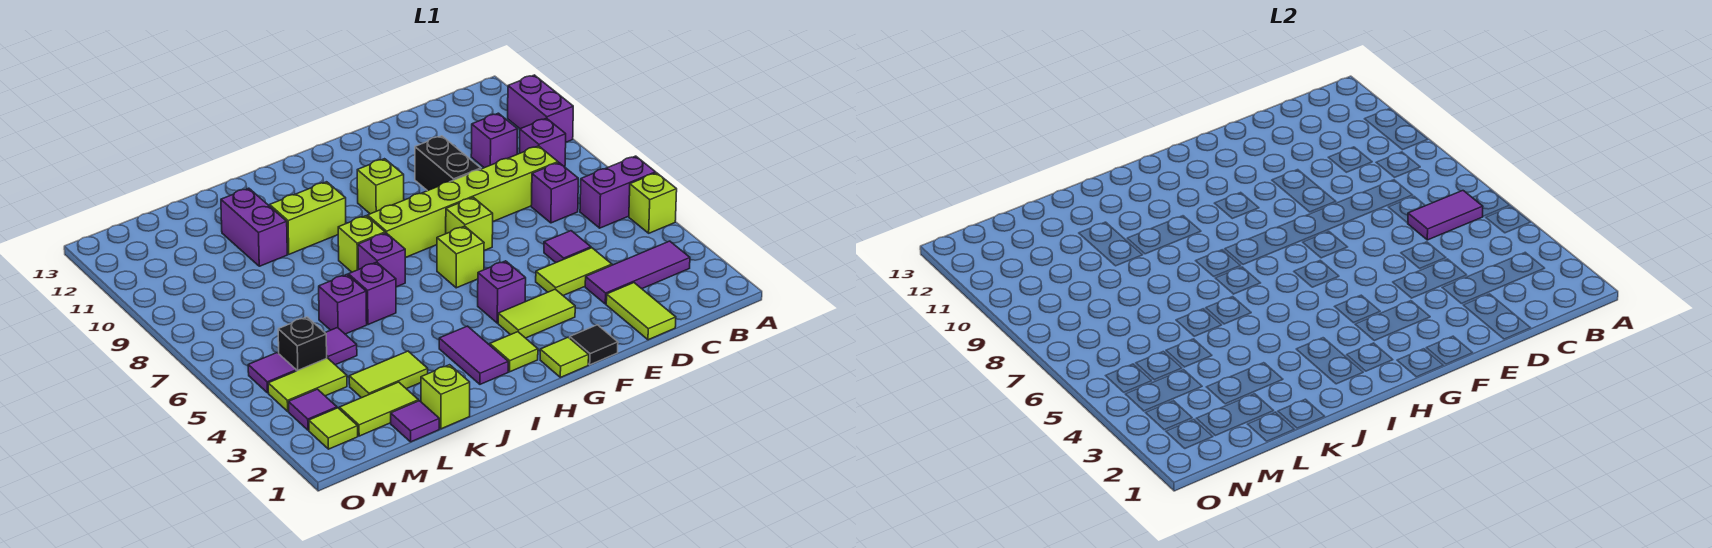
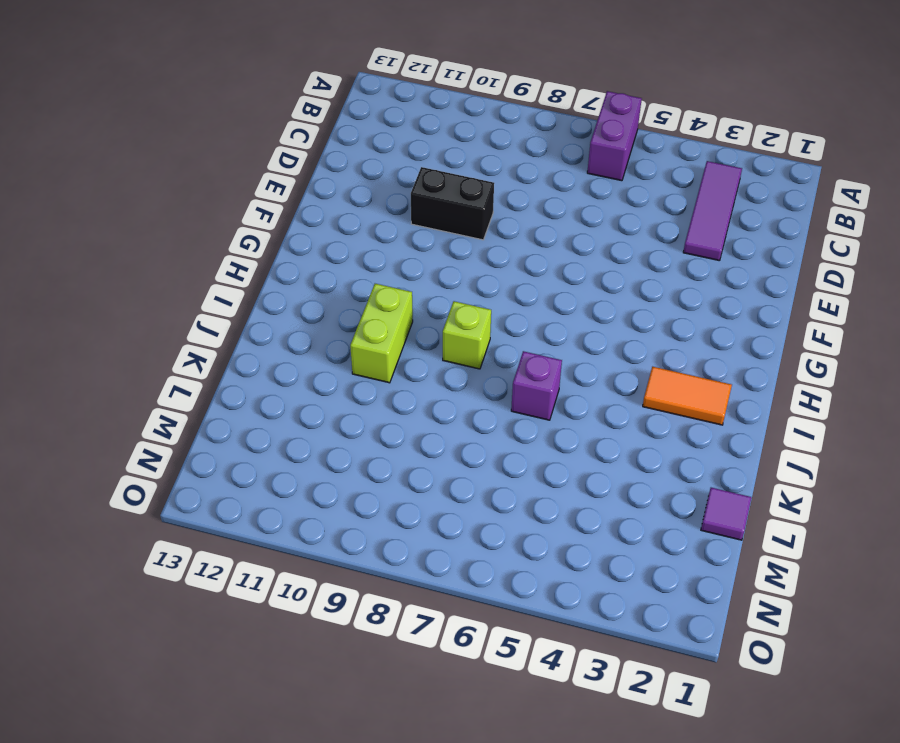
orange tile I2:I3 level 1 -> purple tile I2:I3 level 1
none -> lime brick A5 level 1
none -> purple brick A10:A11 level 1
none -> purple brick B9 level 1
none -> purple brick C7 level 1

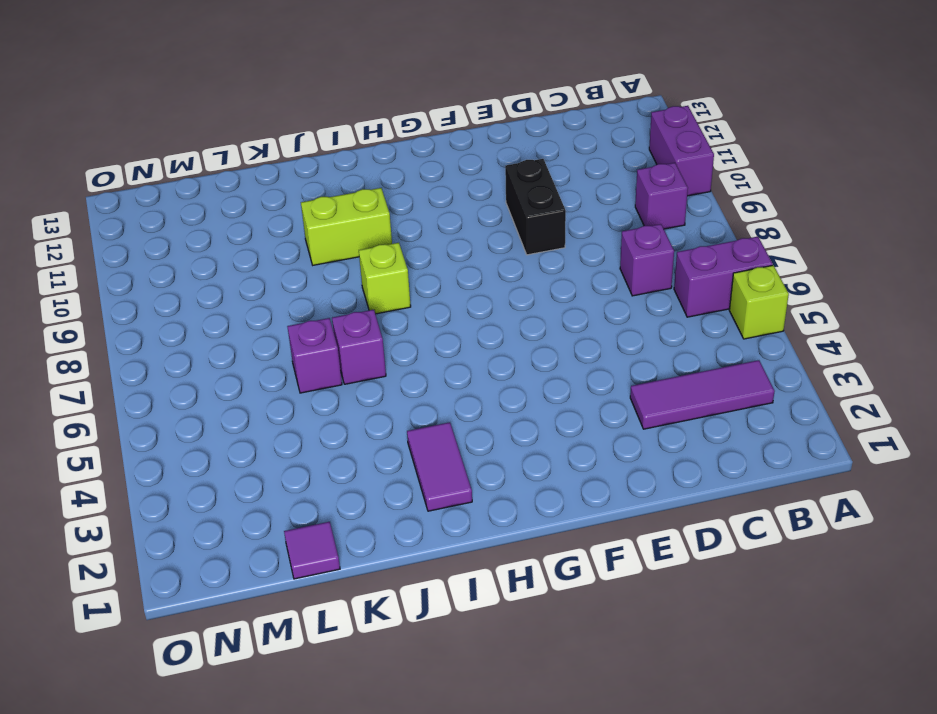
none -> lime brick C8:H8 level 1
none -> purple brick C10 level 1
none -> lime tile D1:D2 level 1
none -> lime tile D4:E4 level 1

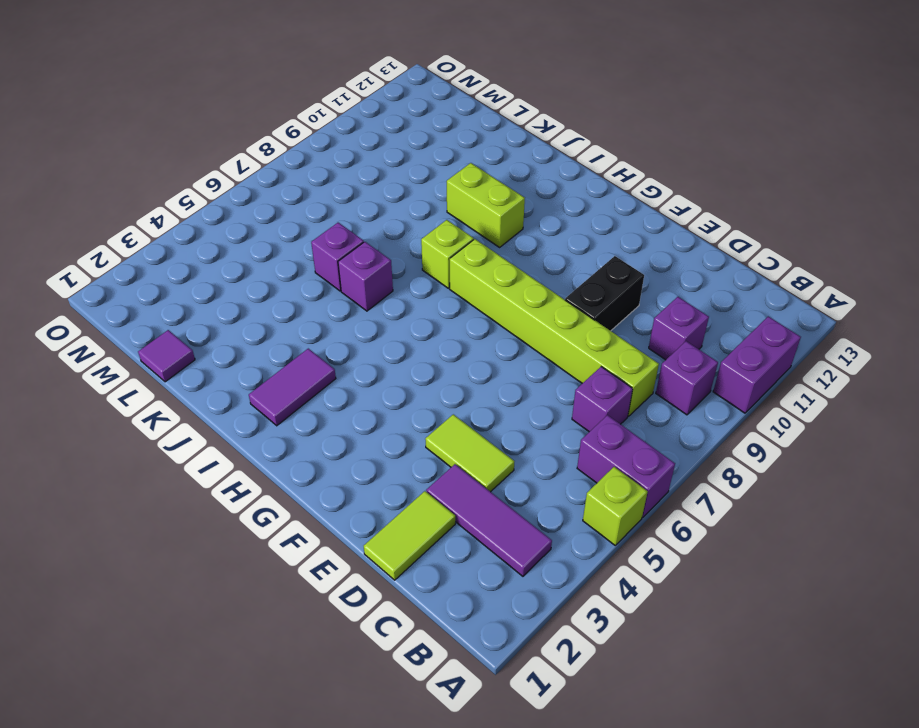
none -> purple tile D5 level 1
none -> black tile F1 level 1
none -> lime tile F3:G3 level 1
none -> lime brick F7 level 1

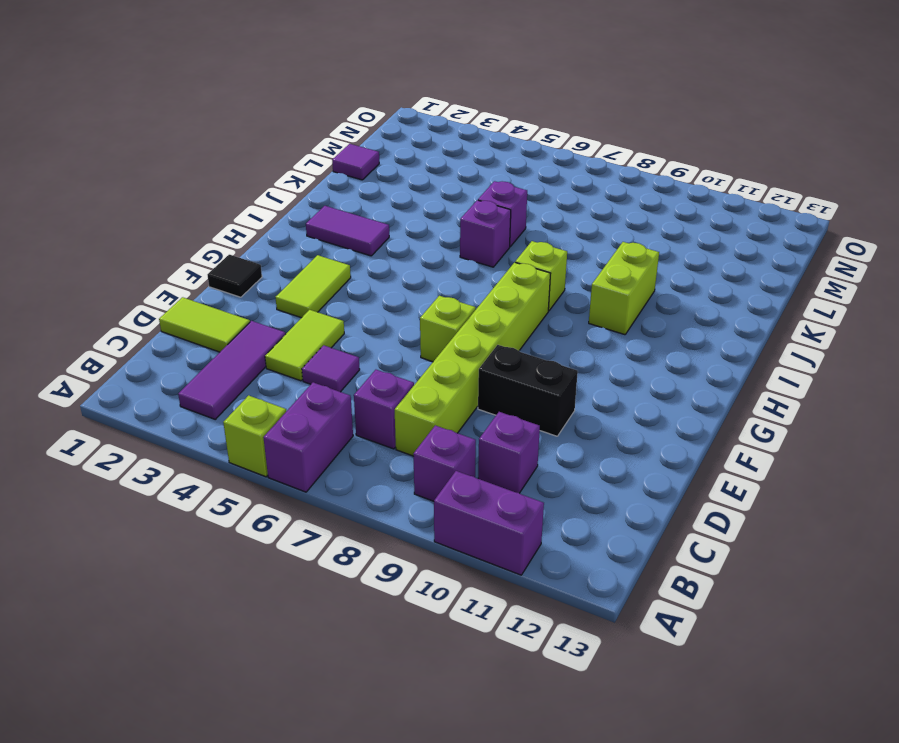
none -> lime tile G1 level 1
none -> purple brick G4 level 1
none -> lime brick G6 level 1
none -> lime brick G10 level 1

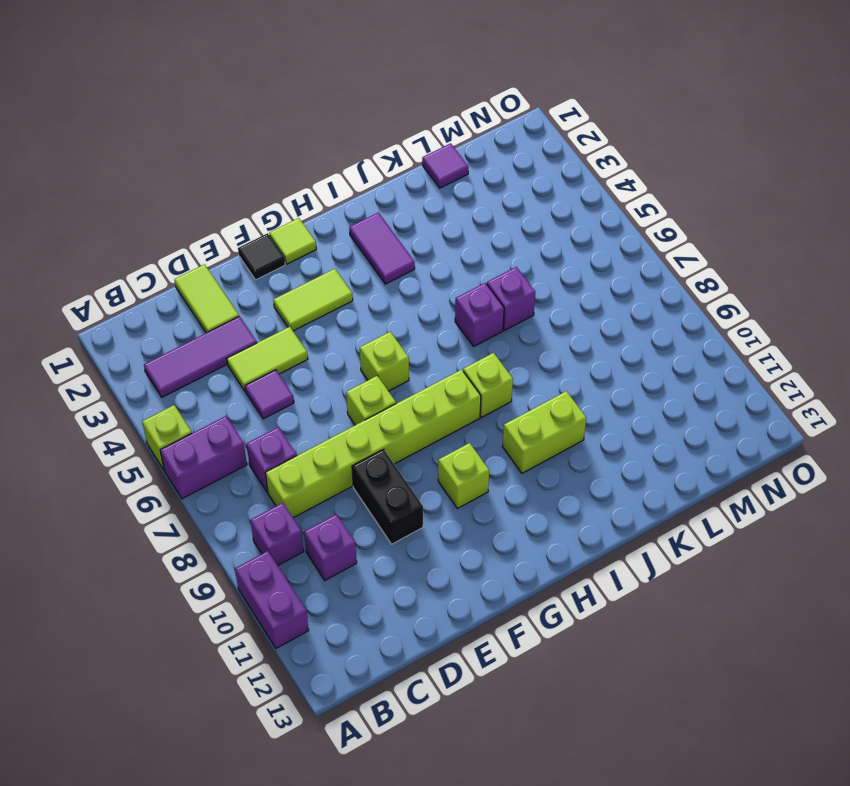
none -> purple brick G4 level 1
none -> lime tile H2 level 1
none -> purple brick I7 level 1
none -> lime brick K1 level 1

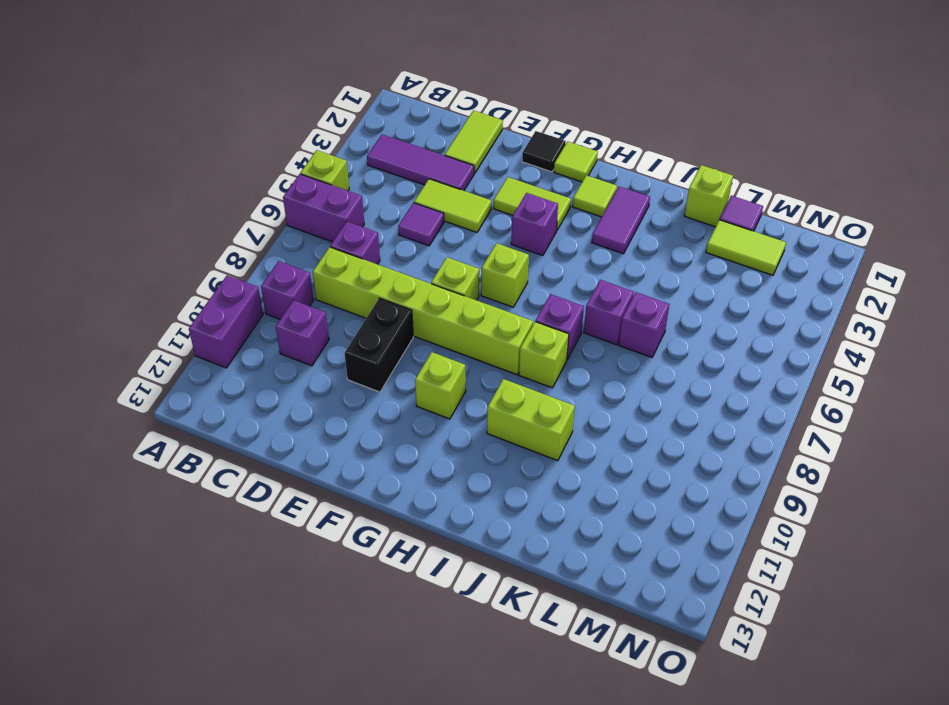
none -> lime tile K3:L3 level 1
none -> purple brick K10:K11 level 1
none -> purple tile L5 level 1
none -> lime tile M4:N4 level 1

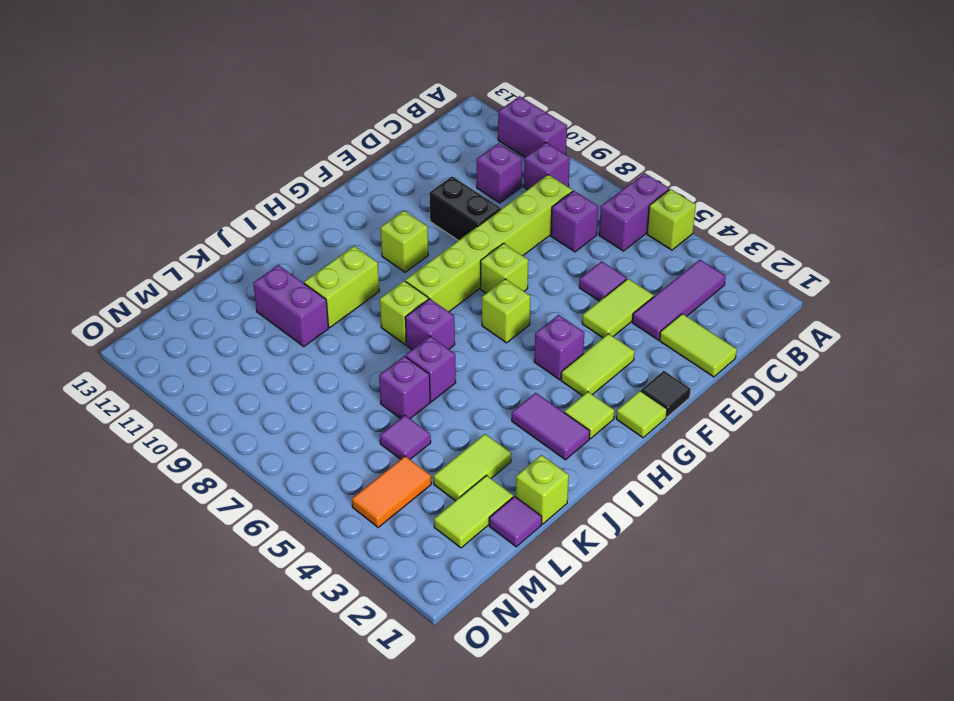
orange tile M4:N4 level 1 -> lime tile M4:N4 level 1
none -> black brick M5 level 1
none -> lime tile N2 level 1
none -> purple tile N3 level 1
none -> purple tile N5 level 1

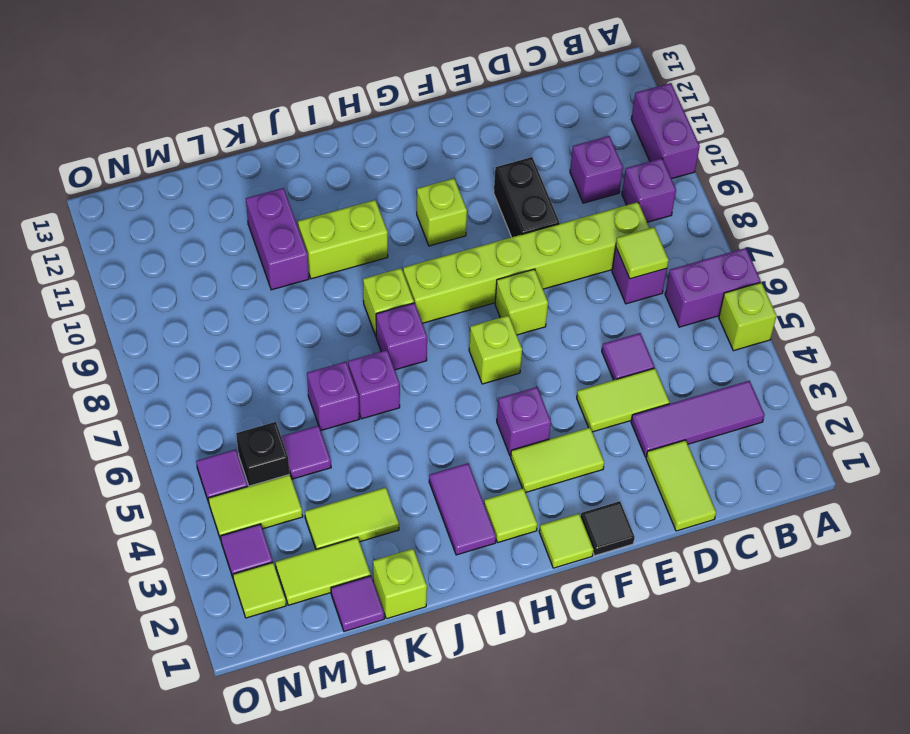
lime tile C7 level 2 -> none
none -> purple tile B6:C6 level 2

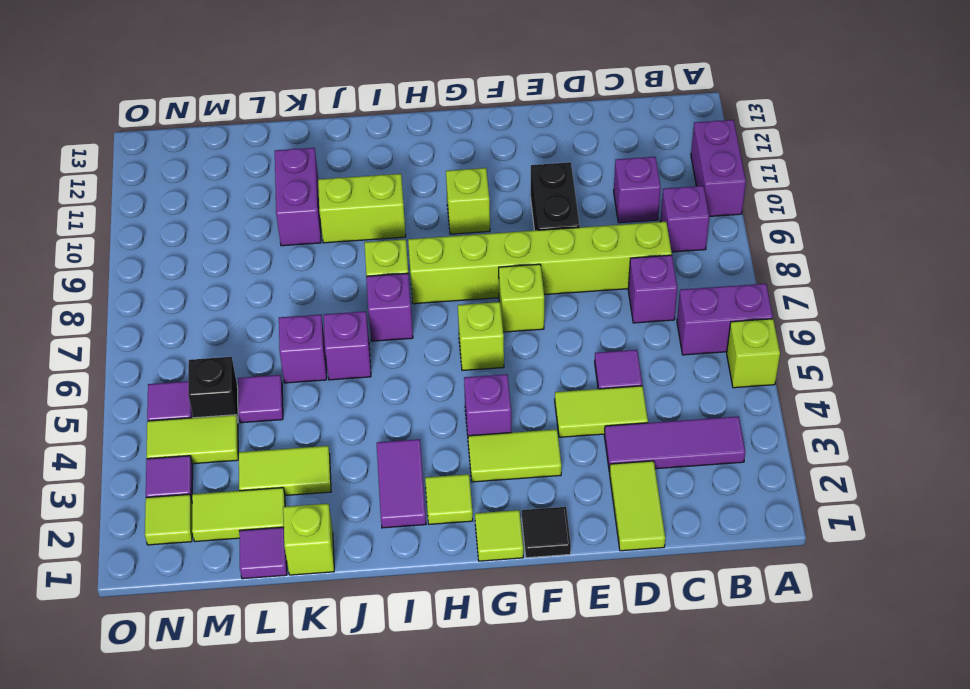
none -> purple tile B6:C6 level 2

